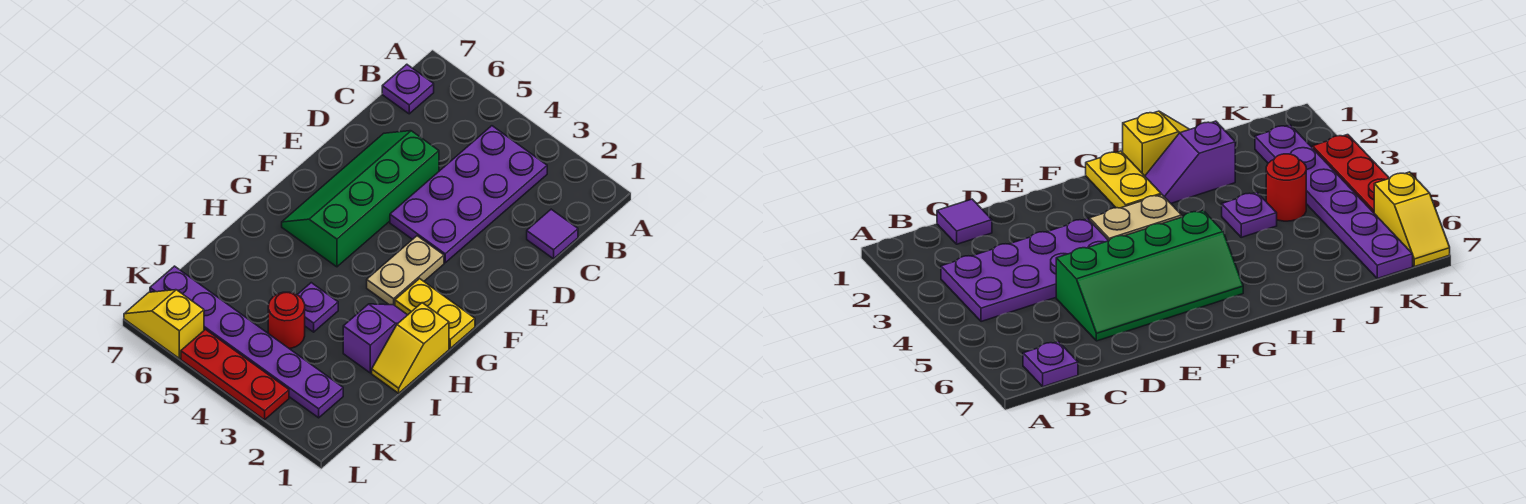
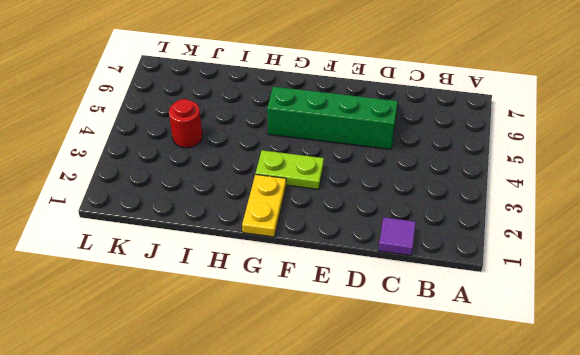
lime plate F3:G3 level 1 -> tan plate F3:G3 level 1
none -> purple plate B3:E4 level 1
none -> purple plate B7 level 1
none -> yellow slope H1:I1 level 1 top H

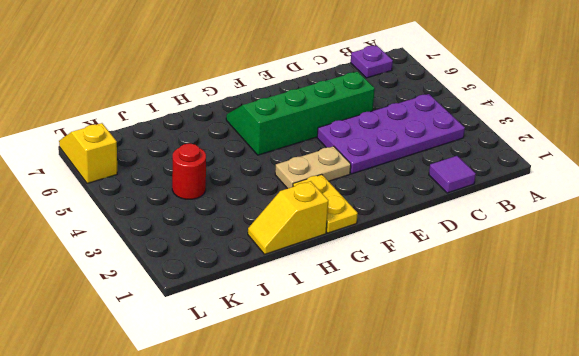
none -> purple slope H2:I2 level 1 top I
none -> purple plate I4 level 1
none -> purple plate K2:K7 level 1

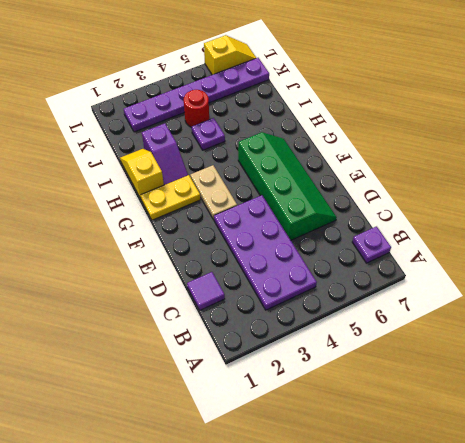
none -> red plate L3:L5 level 1

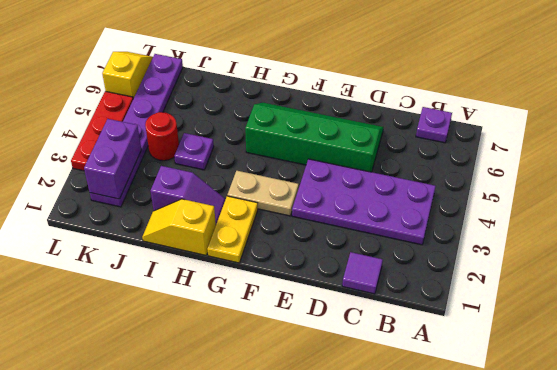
purple brick K2:K3 level 2 -> none

